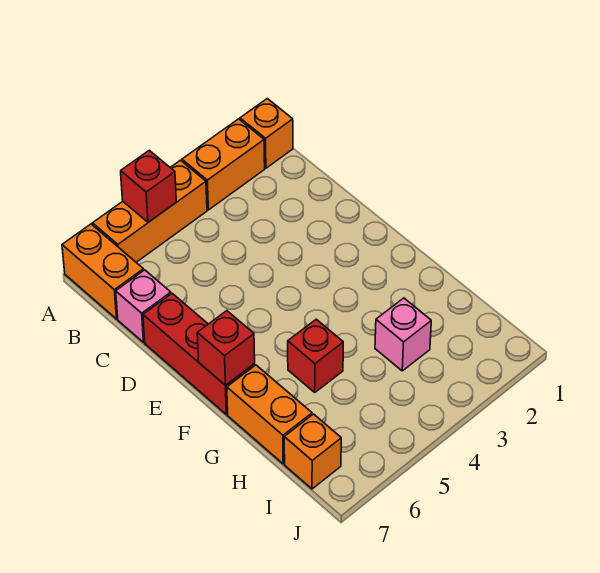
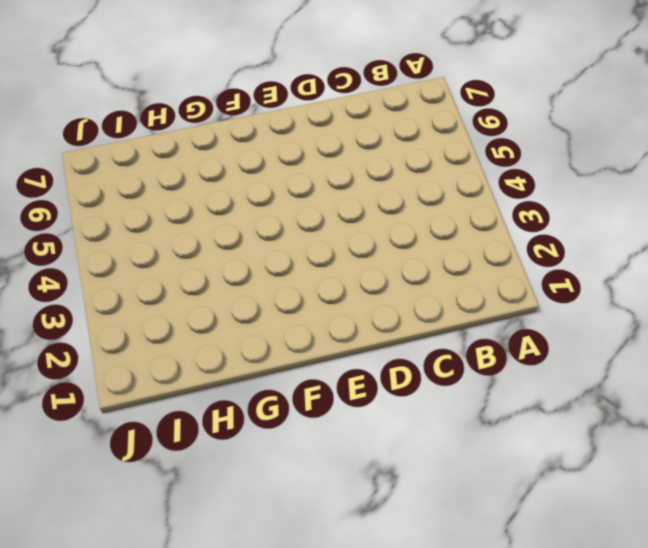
none -> orange brick A1 level 1
none -> orange brick A2:A3 level 1
none -> orange brick A4:A6 level 1

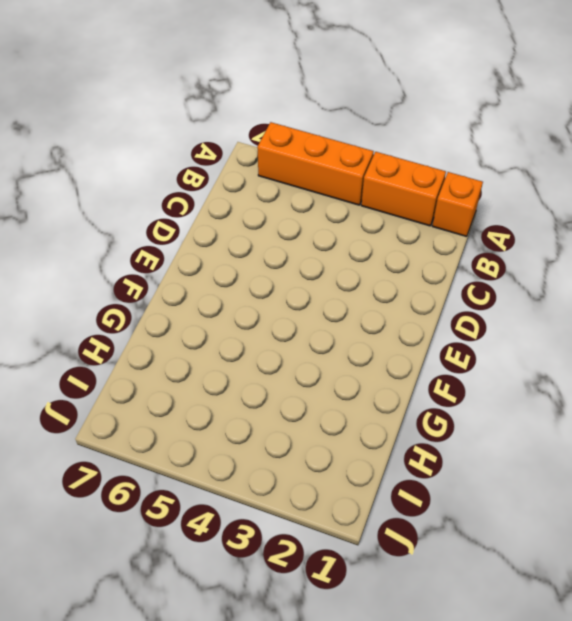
none -> orange brick A7:B7 level 1
none -> pink brick C7 level 1
none -> red brick D7:F7 level 1

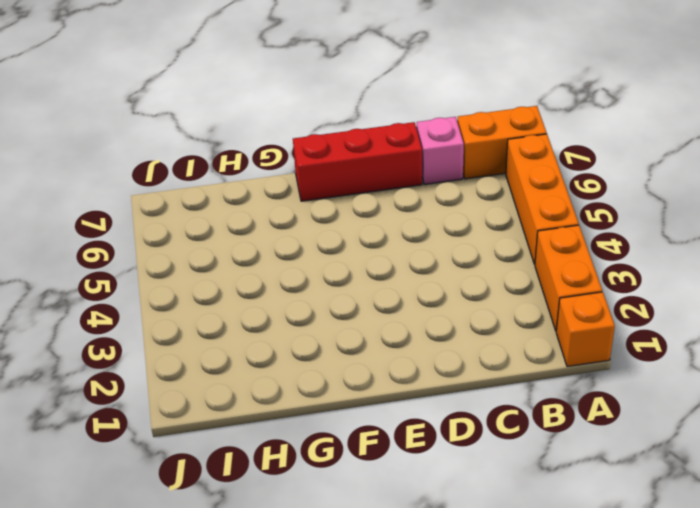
none -> red brick G5 level 1
none -> orange brick G7:H7 level 1
none -> pink brick H3 level 1

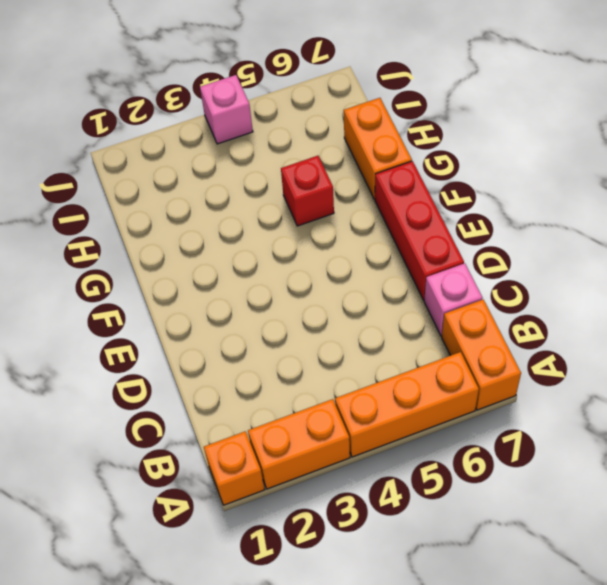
pink brick J4 level 1 -> pink brick H3 level 1
none -> orange brick I7 level 1
none -> red brick A5 level 2
none -> red brick F7 level 2

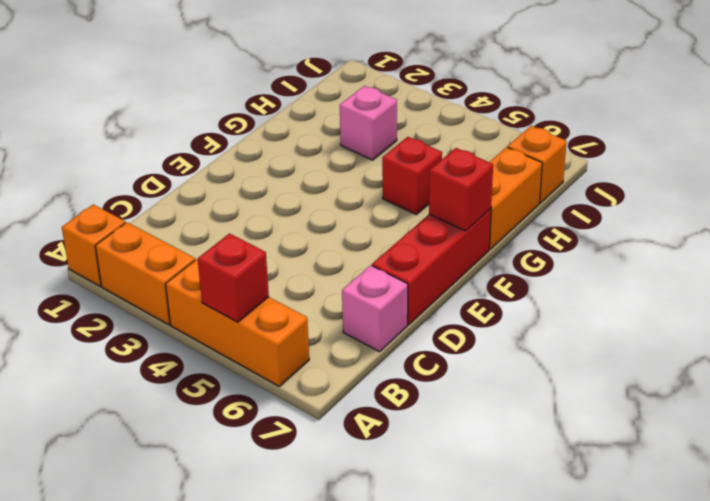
none -> orange brick A7:B7 level 1

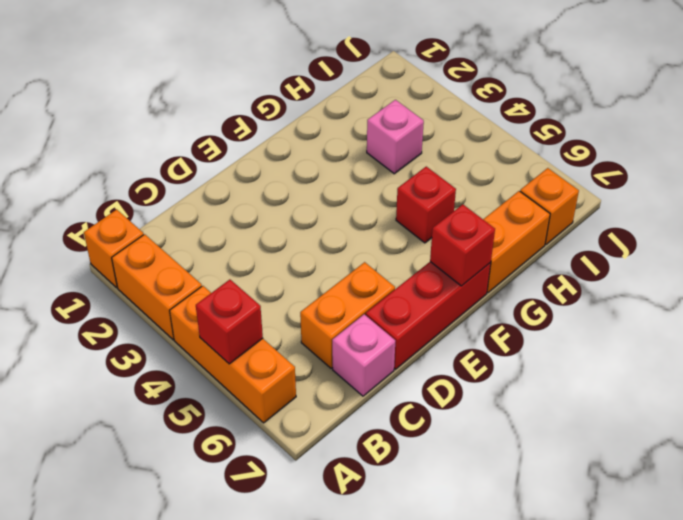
orange brick C6:D6 level 1 -> orange brick A7:B7 level 1

